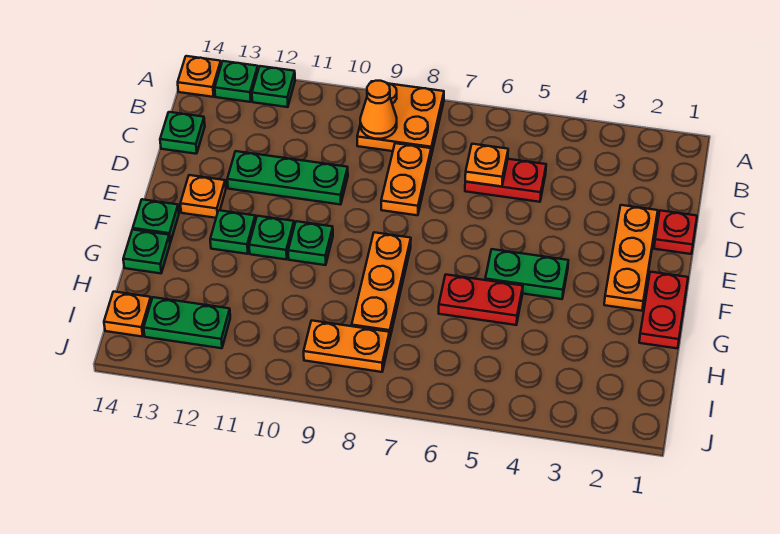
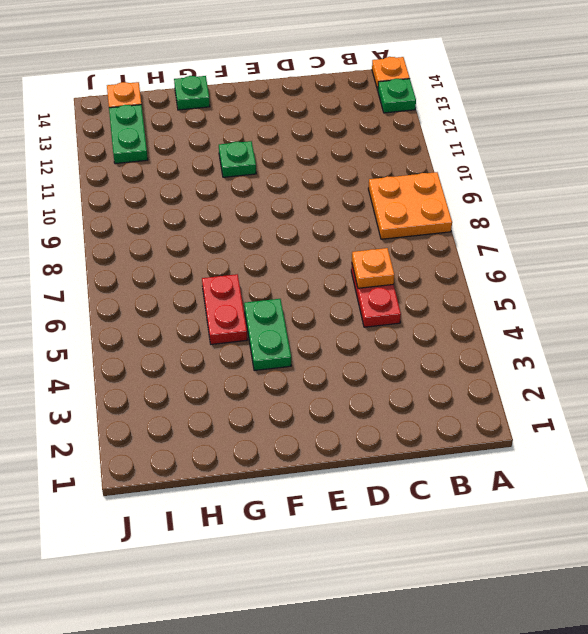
none -> green plate A12 level 1
none -> orange plate C8:D8 level 1
none -> green plate C14 level 1

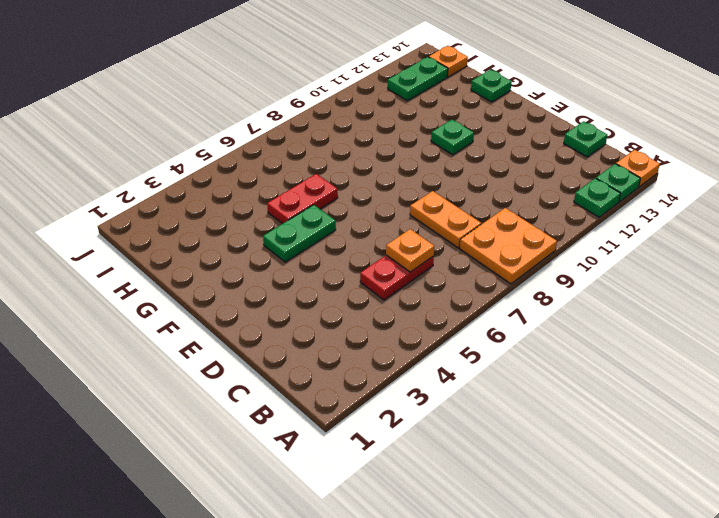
none -> red plate D1 level 1
none -> orange plate D2:F2 level 1
none -> green plate D10:D12 level 1

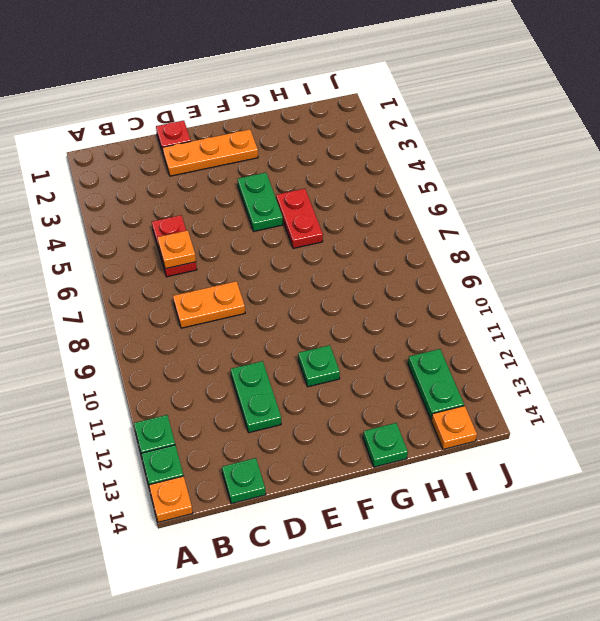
green plate D11:D12 level 1 -> green plate D10:D12 level 1
none -> orange plate A8:B9 level 1
none -> orange plate E13 level 1
none -> red plate F1:G1 level 1

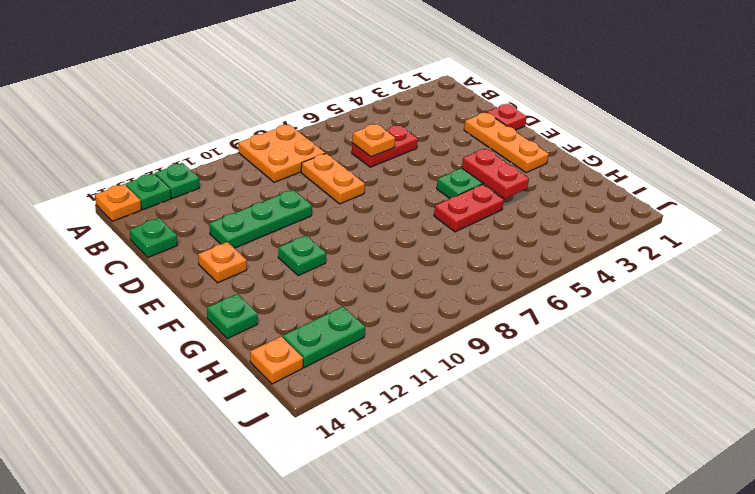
red plate F4:G4 level 2 -> red plate F1:G1 level 1
none -> orange plate F8:H8 level 1
none -> green plate F10 level 1
none -> green plate F12 level 1

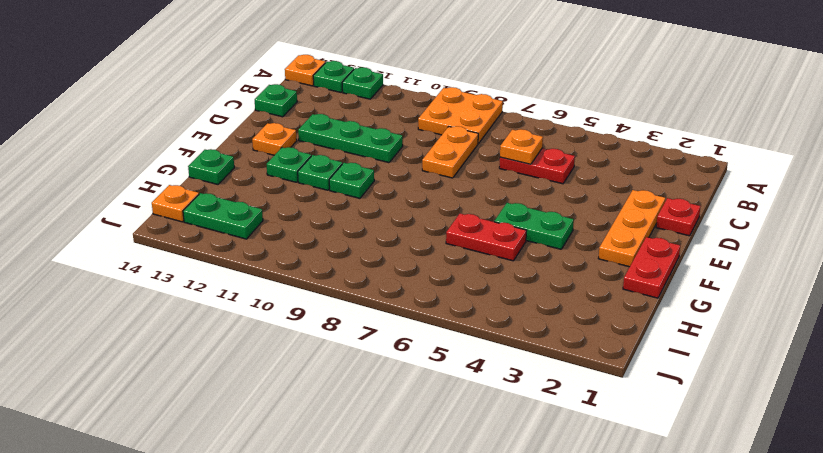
none -> orange plate F8:H8 level 1
none -> green plate F14 level 1
none -> orange plate I8:I9 level 1

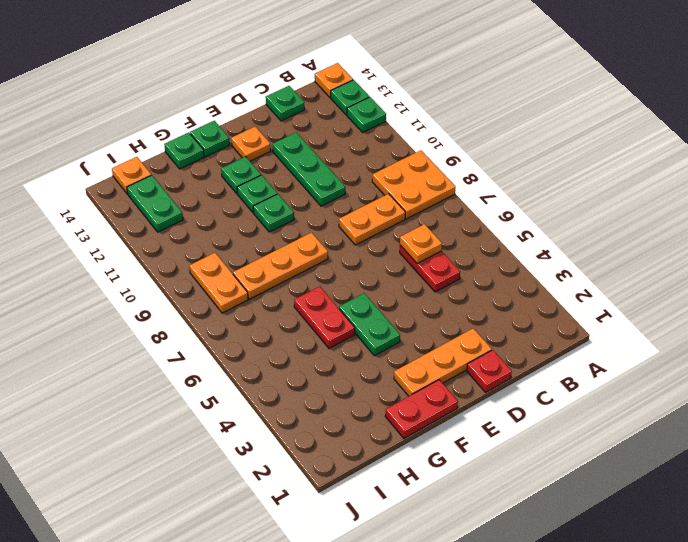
none -> orange cone B9 level 2

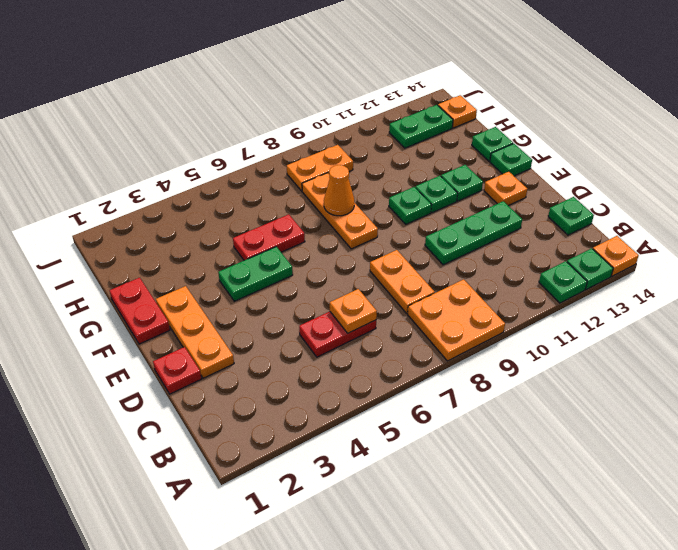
orange cone G8 level 2 -> orange cone B9 level 2

